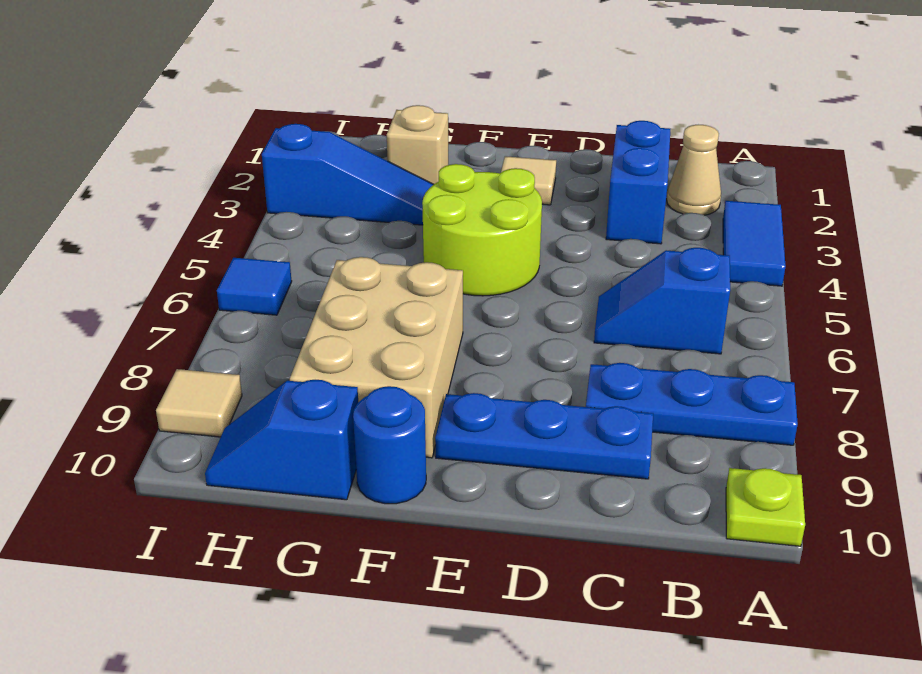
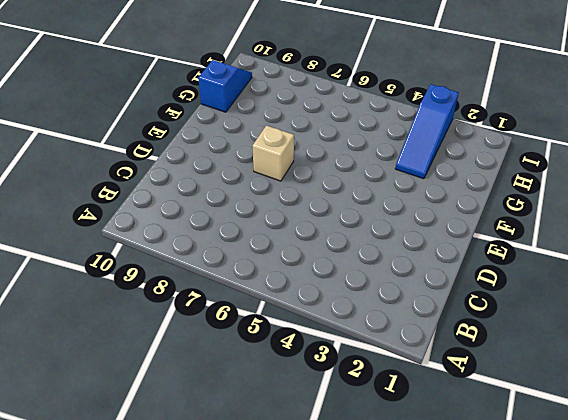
tan brick E7 level 1 -> tan brick G2 level 1
none -> blue tile A3:A4 level 1
none -> blue plate A8:C8 level 1
none -> lime plate A10 level 1

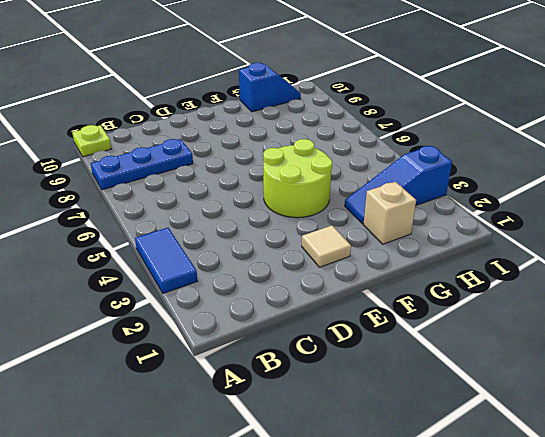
none -> tan cone B2 level 1
none -> blue slope B6:C6 level 1 top B
none -> blue brick C2:C3 level 1

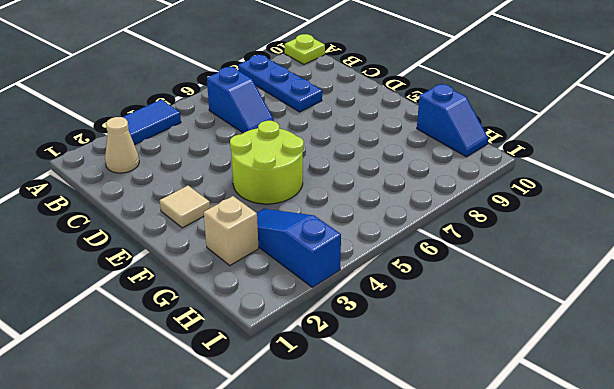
none -> blue brick C2:C3 level 1
none -> blue plate C9:E9 level 1
none -> tan brick F7:G9 level 1

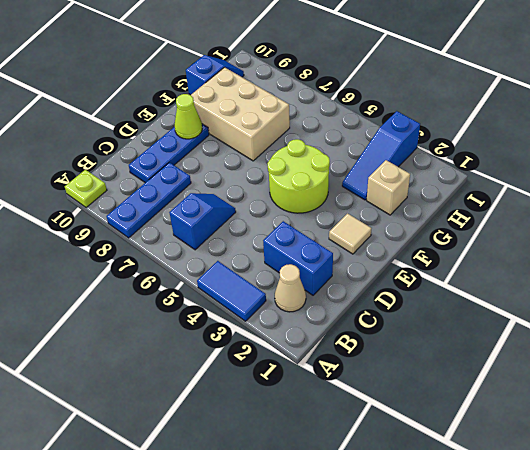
lime cone E9 level 2 -> none
none -> blue round brick F10 level 1
none -> blue tile I6 level 1
none -> tan tile I9 level 1

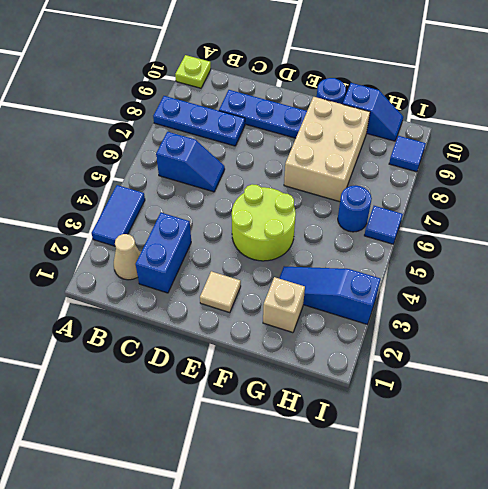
blue round brick H6 level 1 -> none
blue tile I9 level 1 -> tan tile I9 level 1

